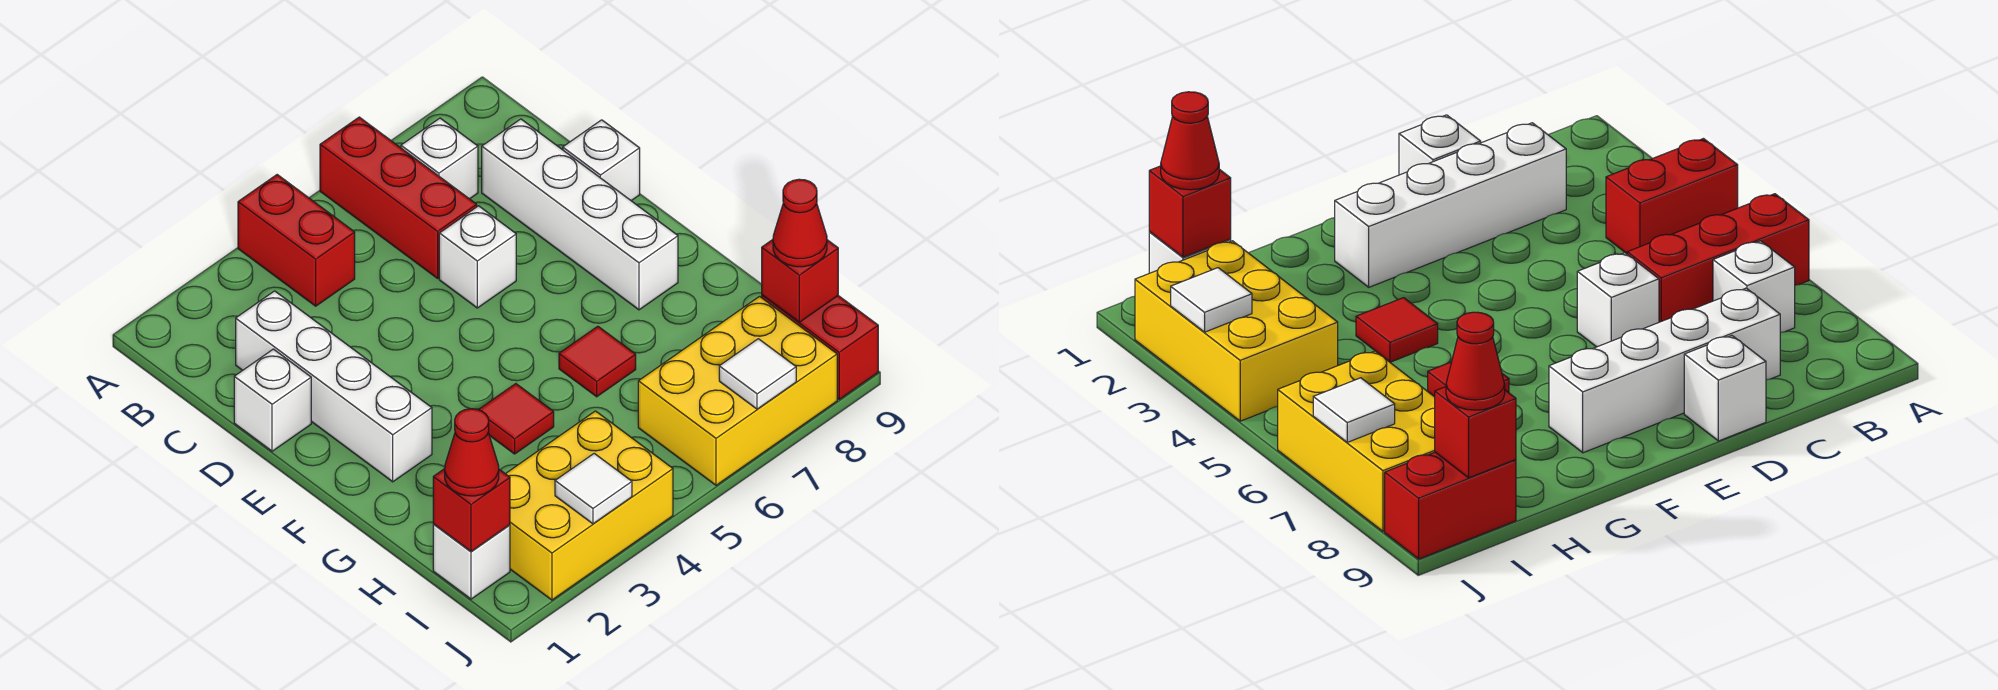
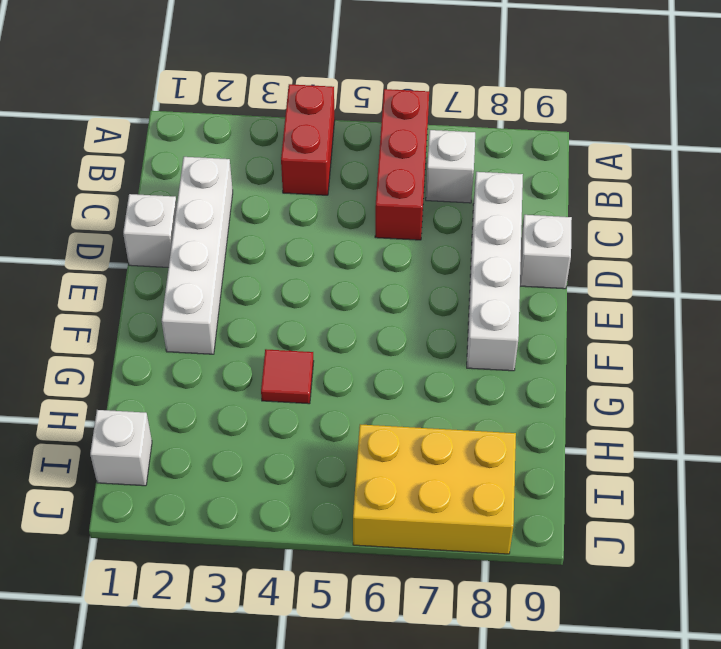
none -> white brick D6 level 1
none -> red tile G6 level 1
none -> yellow brick I2:J4 level 1

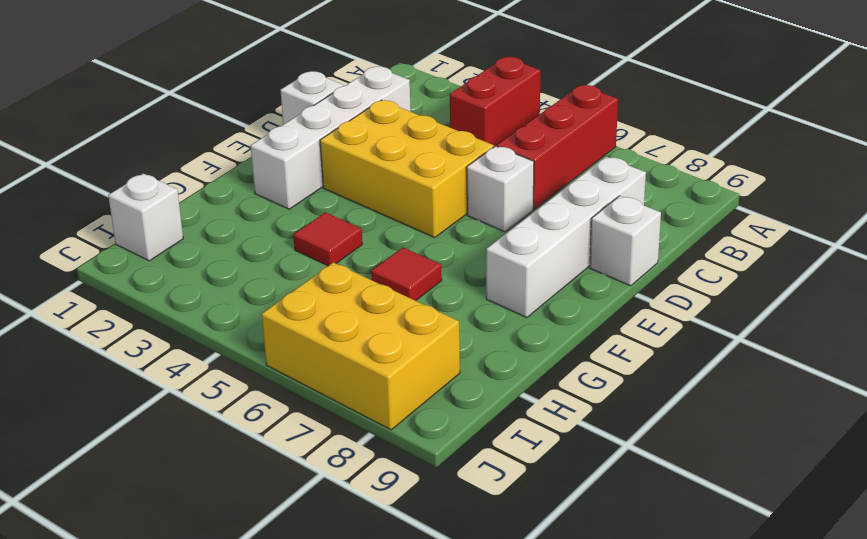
yellow brick D3:E5 level 1 -> yellow brick I2:J4 level 1
none -> white brick B7 level 1
none -> red brick I9:J9 level 1
none -> red brick I1 level 2

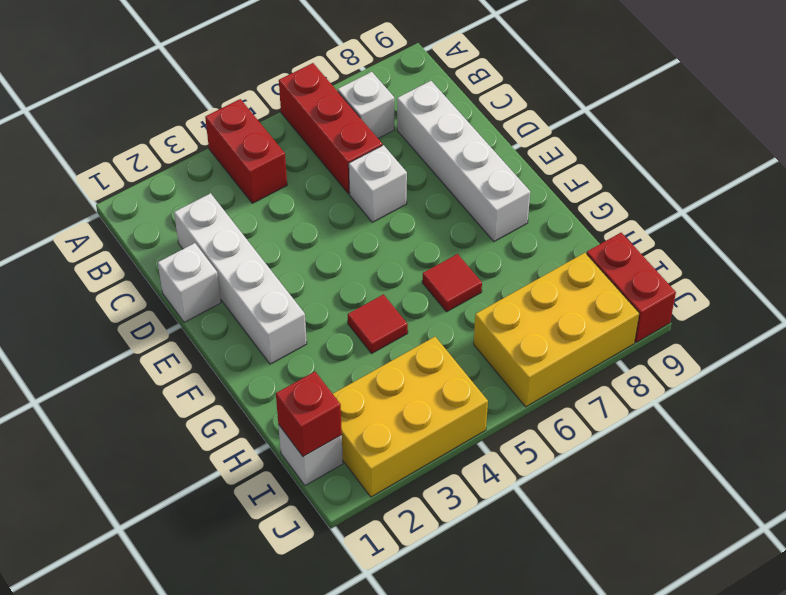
none -> white brick D9 level 1
none -> red brick I9 level 2
none -> white tile J3 level 2

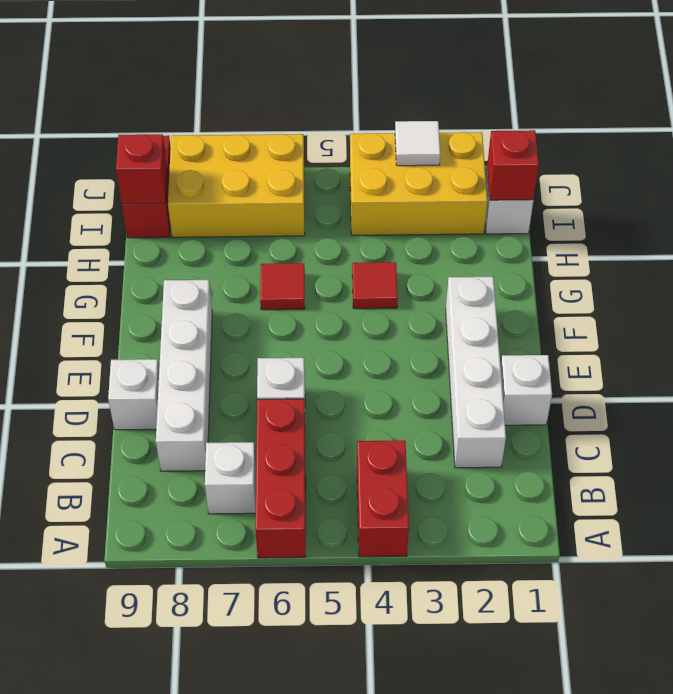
none -> white tile J7 level 2
none -> red cone I1 level 3
none -> red cone I9 level 3

